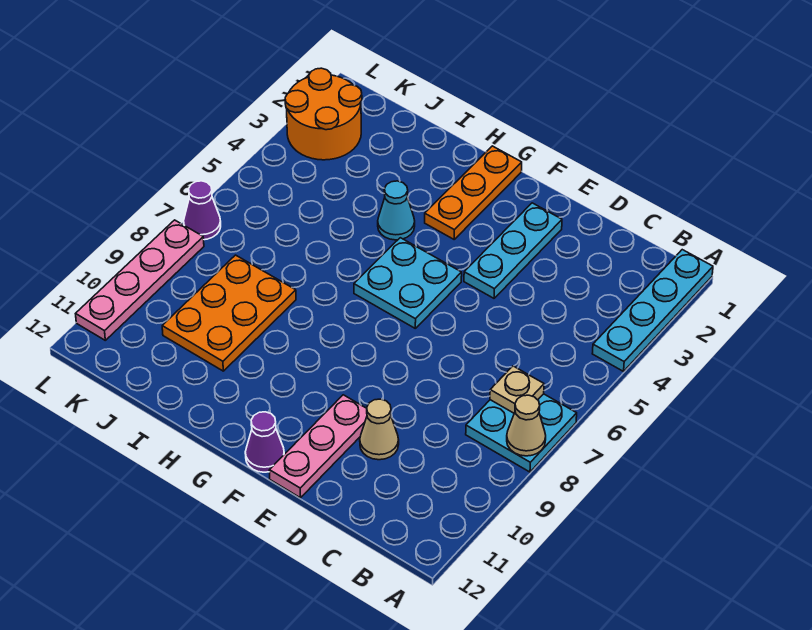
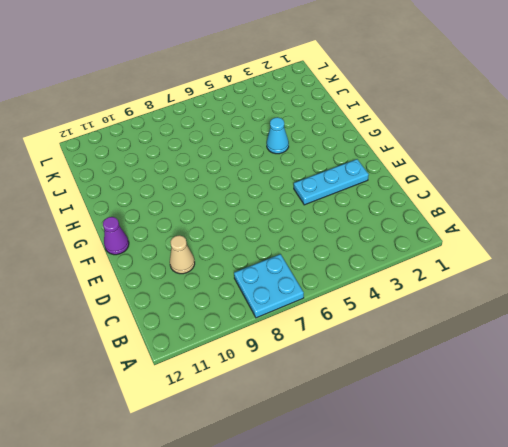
none -> cyan plate A1:A4 level 1
none -> pink plate E10:E12 level 1
none -> cyan plate F5:G6 level 1

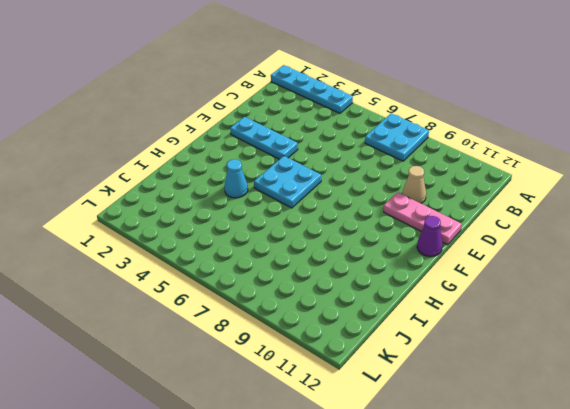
none -> orange plate G1:G3 level 1
none -> orange plate I8:J10 level 1
none -> orange round brick K2:L3 level 1

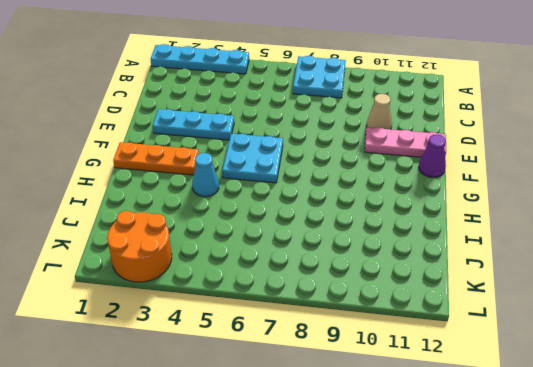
none -> orange plate I8:J10 level 1
none -> purple cone L7 level 1
none -> pink plate L8:L11 level 1

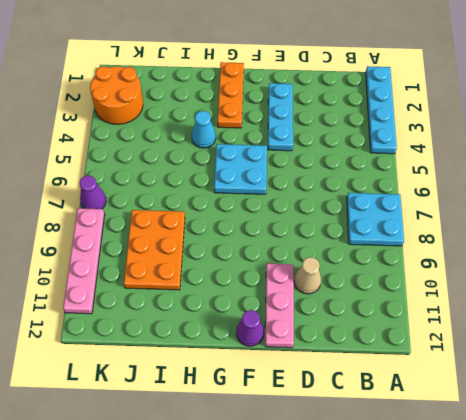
none -> tan cone A8 level 2
none -> tan plate B7 level 2

